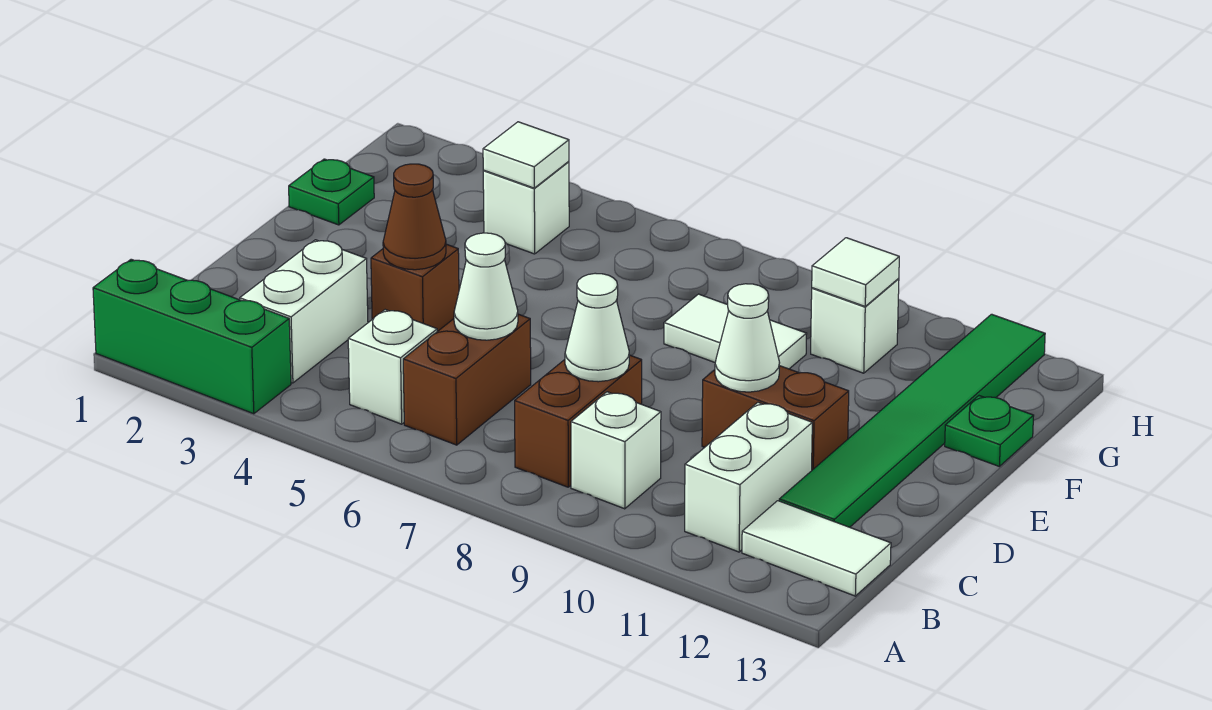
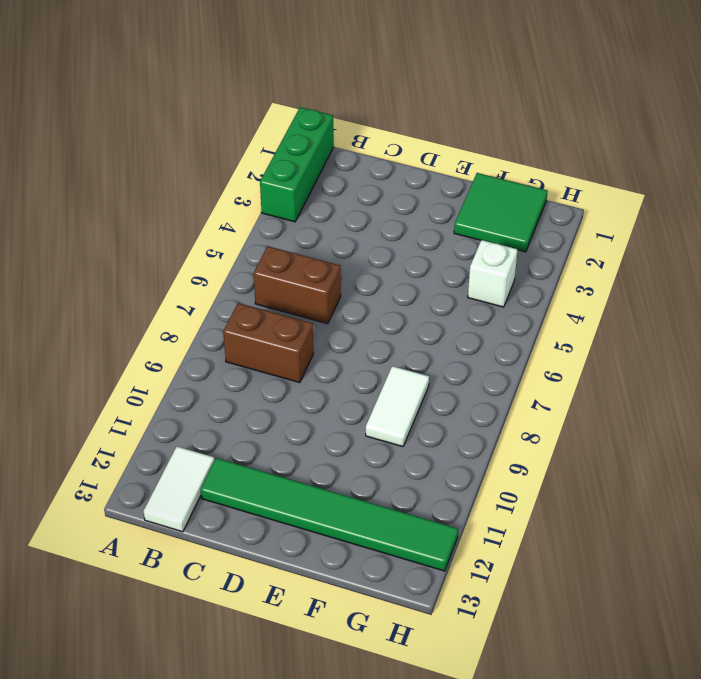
green tile F1:G2 level 1 -> green plate F1 level 1
none -> white brick B3:C3 level 1
none -> white brick B5 level 1
none -> white brick B9 level 1

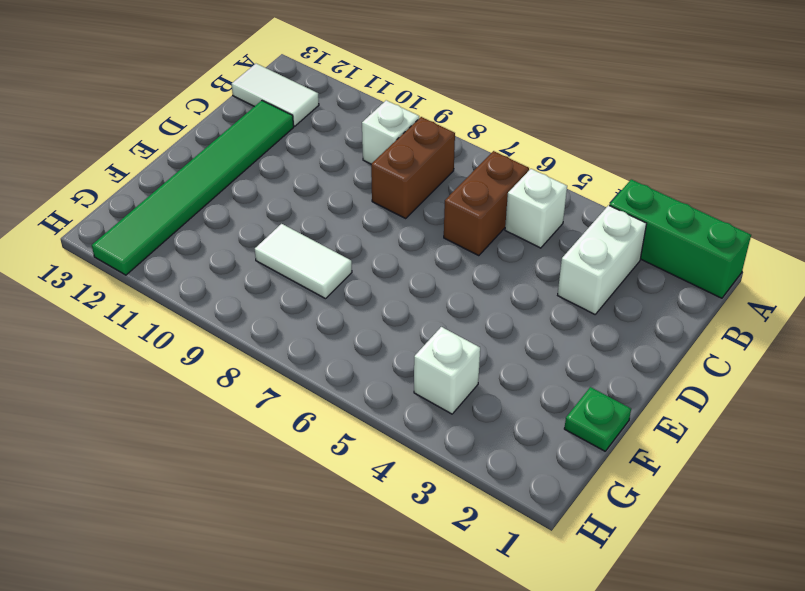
none -> white brick B11:C11 level 1
none -> brown brick D4 level 1
none -> brown brick D10:D11 level 1

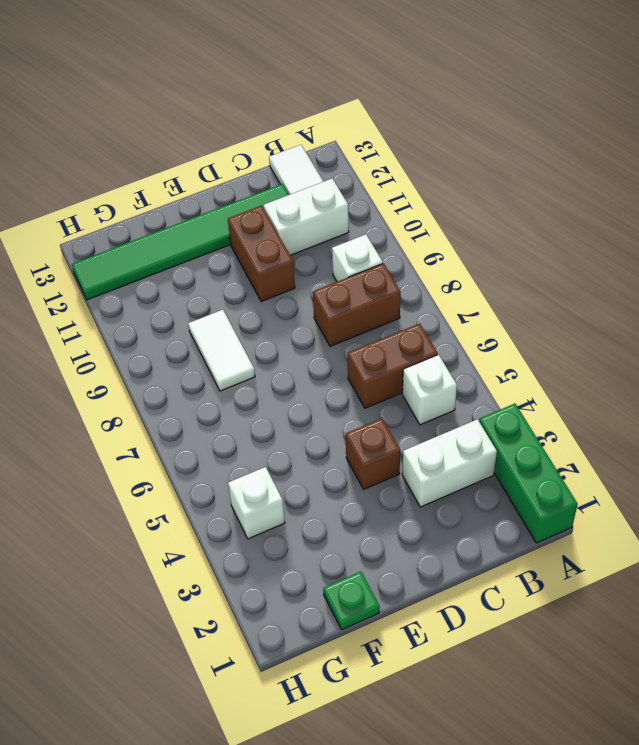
none -> green plate F13 level 1
none -> white brick G10 level 1
none -> white cone C6 level 2

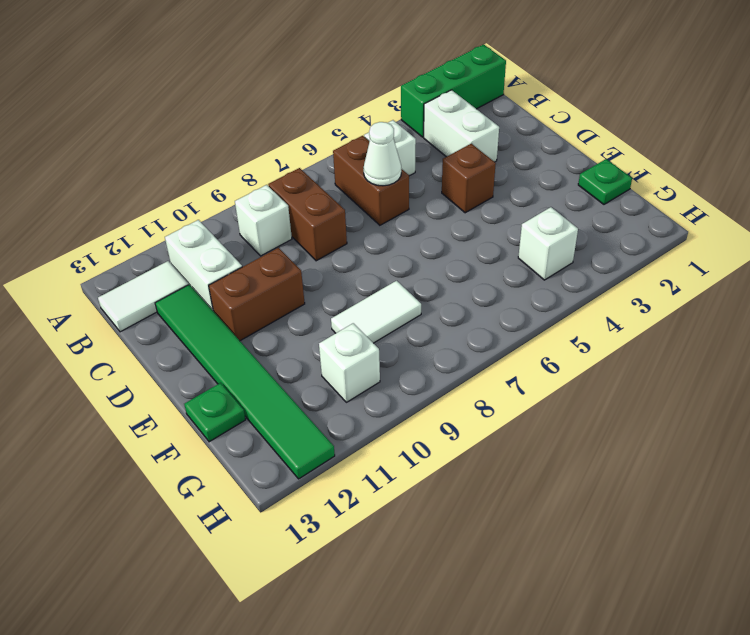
none -> white cone C8 level 2
none -> brown cone D4 level 2
none -> white cone D10 level 2

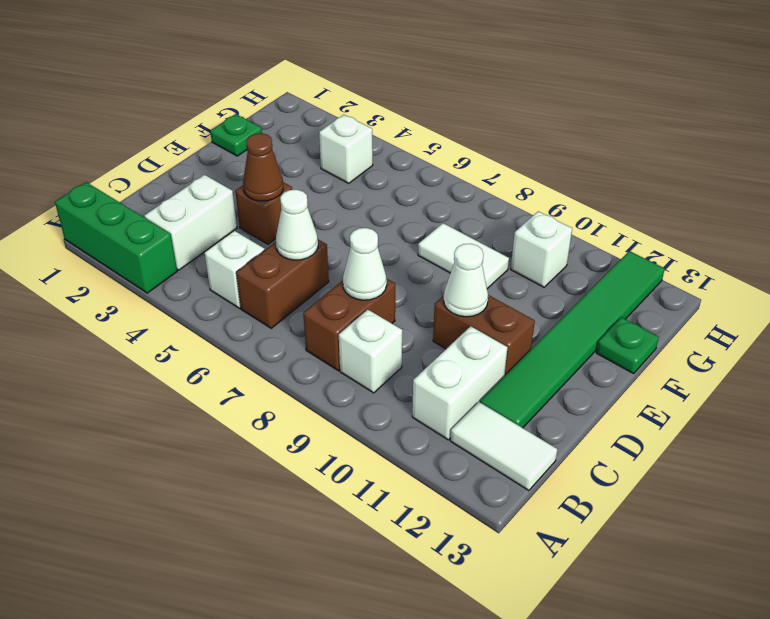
none -> white tile G4 level 2
none -> white tile G10 level 2

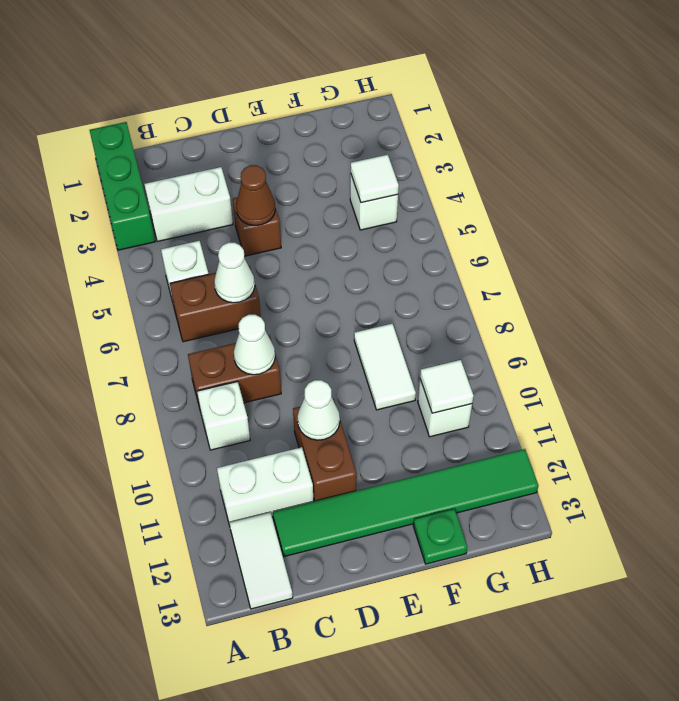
none -> green plate F1 level 1

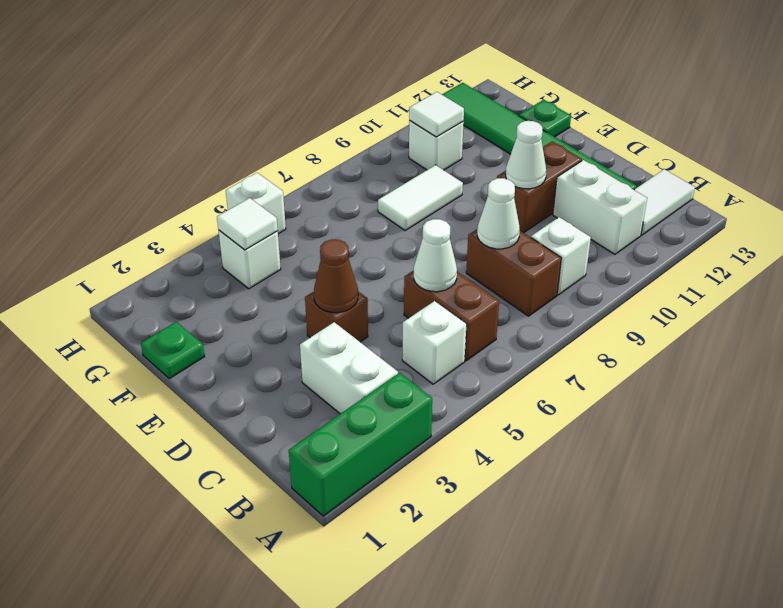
white brick H5 level 1 -> none

